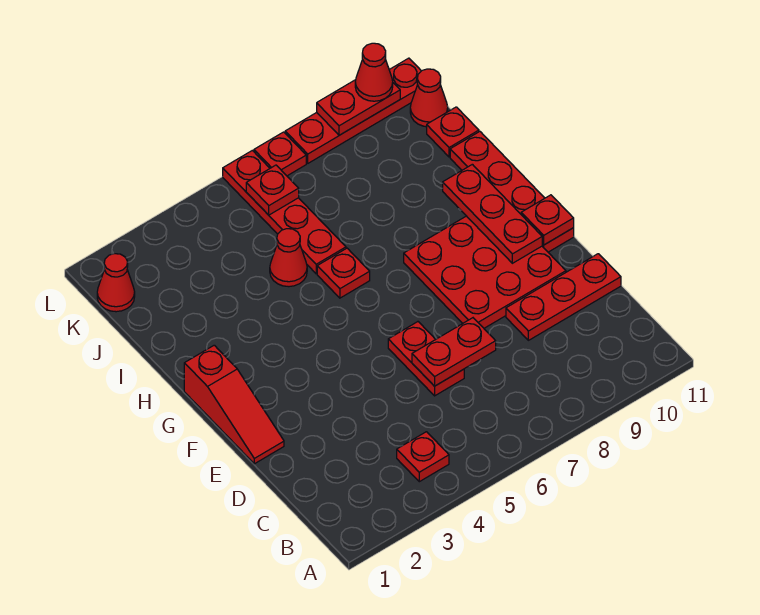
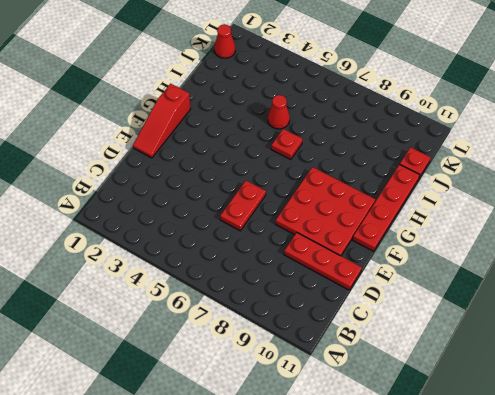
none -> red plate B4 level 1
none -> red plate I6:L6 level 1
none -> red cone K11 level 1

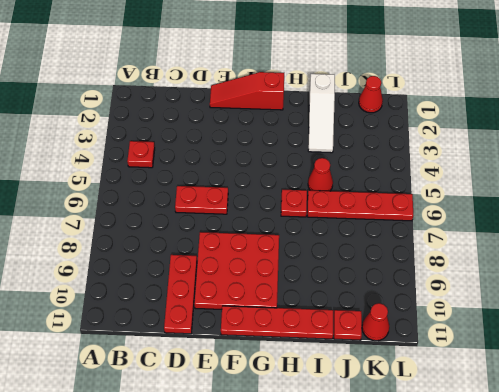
white slope I1:I3 level 1 top 1 -> none
none -> red plate L7 level 1
none -> red plate L8:L11 level 1
none -> red plate D6:D7 level 2

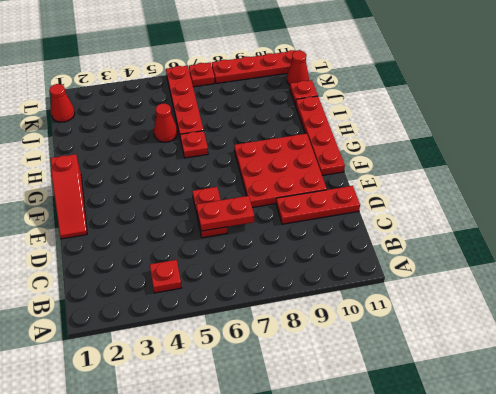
none -> red plate F10:H10 level 2
none -> red plate F11 level 2
none -> red plate K6 level 2

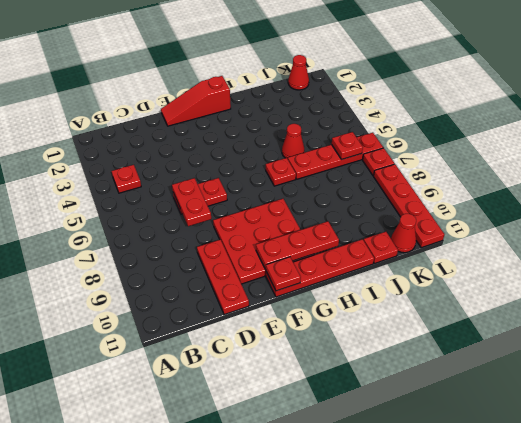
none -> red plate L9:L10 level 2
none -> red cone L10 level 3

